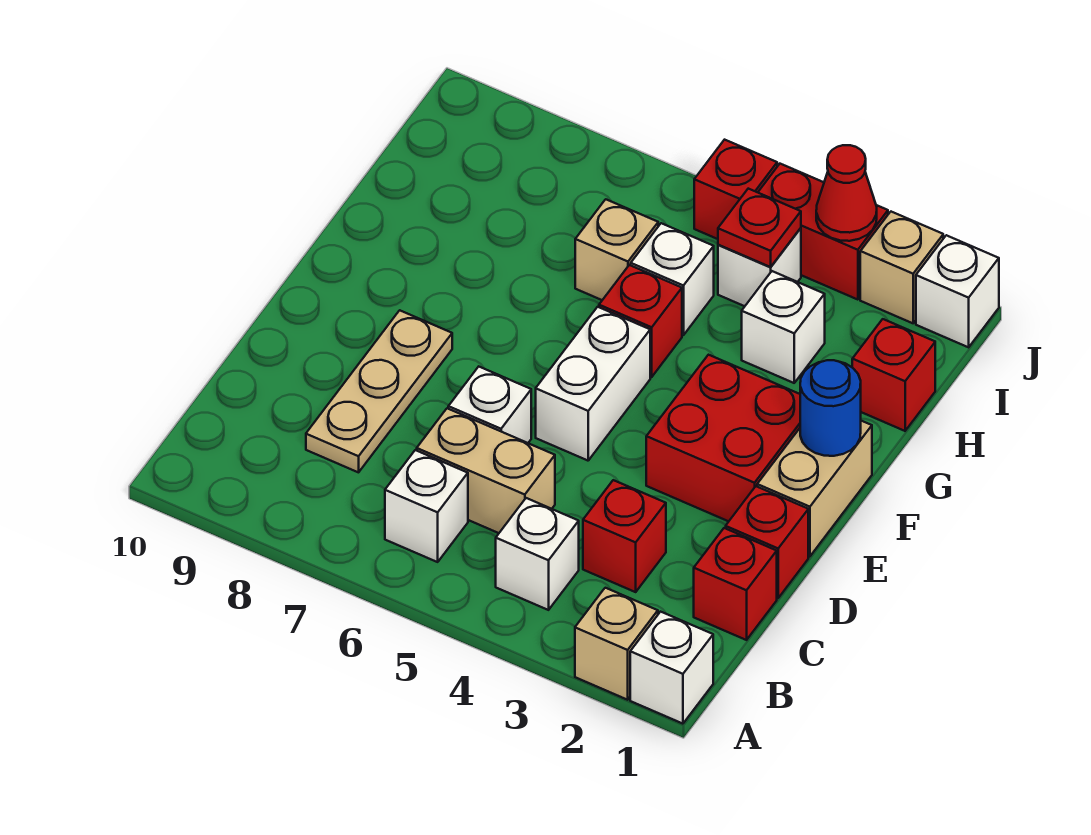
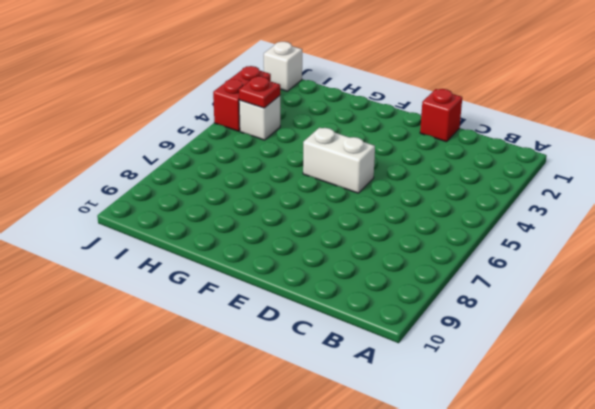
none -> white brick A1 level 1
none -> tan brick A2 level 1
none -> white brick B4 level 1

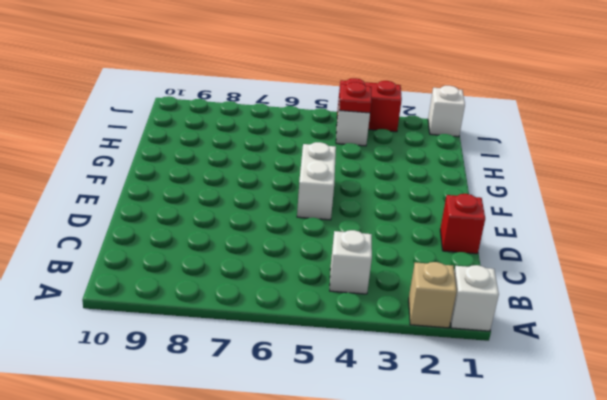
none -> white brick B6 level 1
none -> red brick C1 level 1
none -> red brick C3 level 1

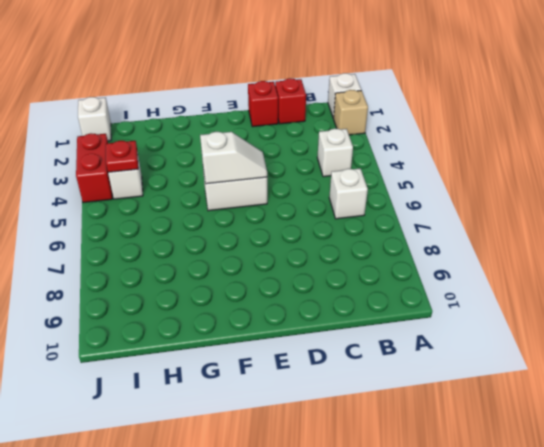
white slope E5:F5 level 2 top F -> none
none -> red brick C3 level 1
none -> tan brick C5:C6 level 1
none -> tan plate C8:E8 level 1

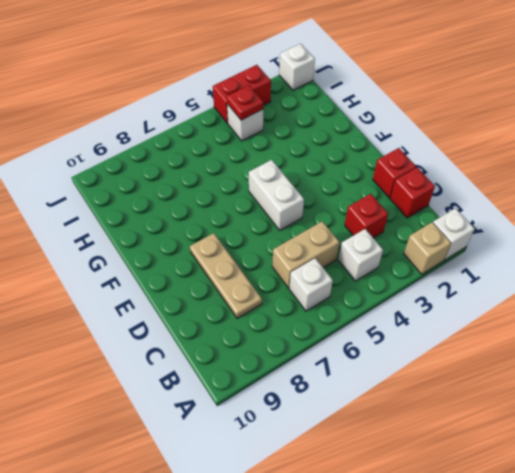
none -> white brick D6 level 1
none -> tan brick E1:F1 level 1
none -> red brick E2:F3 level 1

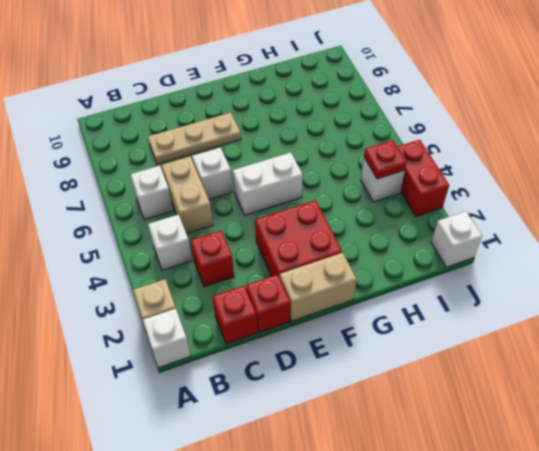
none -> red brick G5 level 1
none -> red brick H1 level 1
none -> white brick H3 level 1

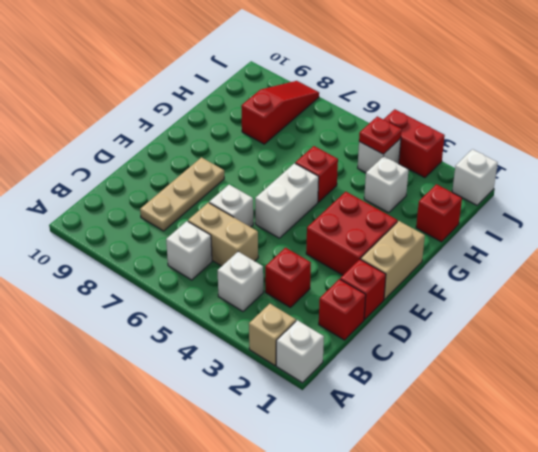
red slope H8:J8 level 1 top H -> none
none -> white brick H5 level 1
none -> tan brick H6 level 1
none -> tan brick J2 level 1

